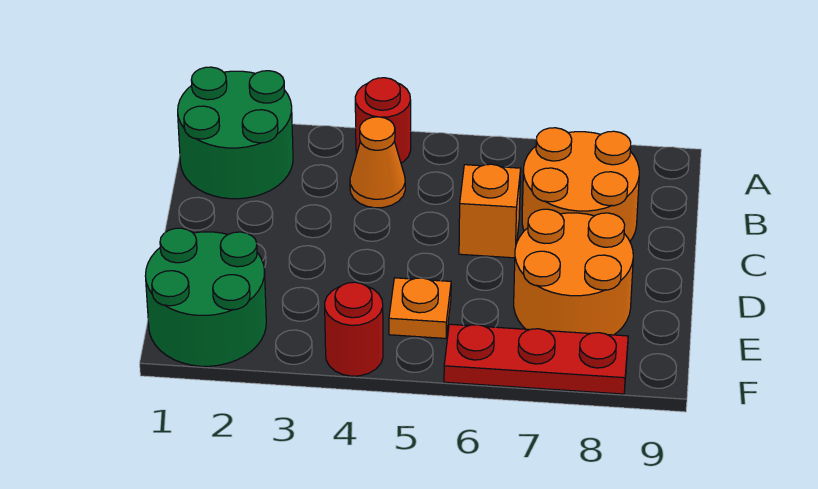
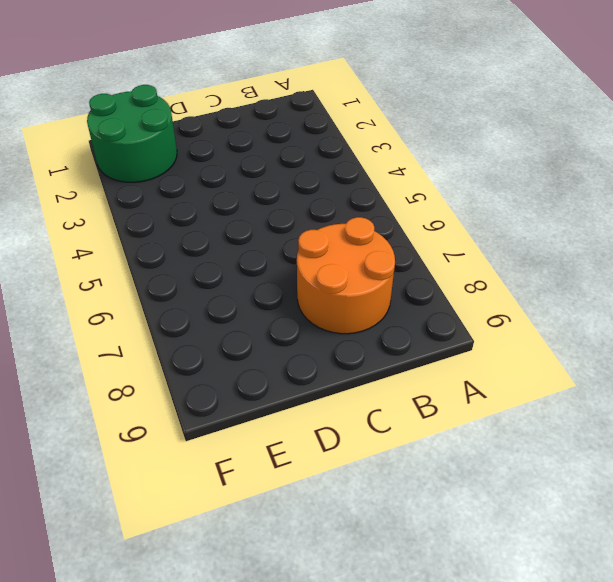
none -> green round brick A1:B2 level 1
none -> red round brick A4 level 1

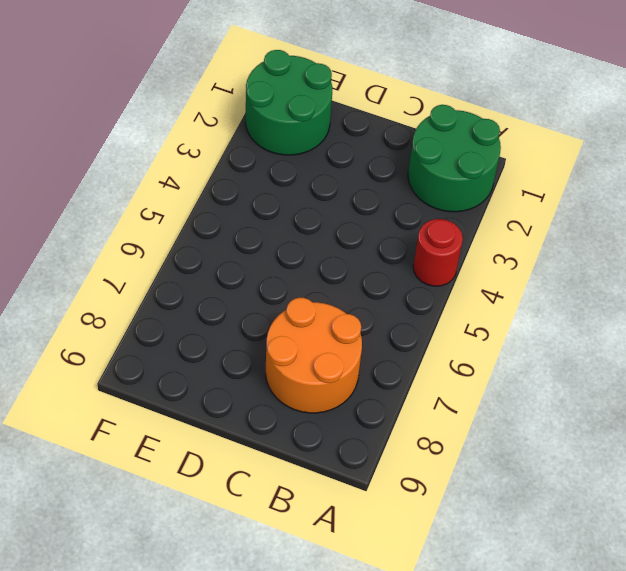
none -> orange cone B4 level 1
none -> orange brick C6 level 1

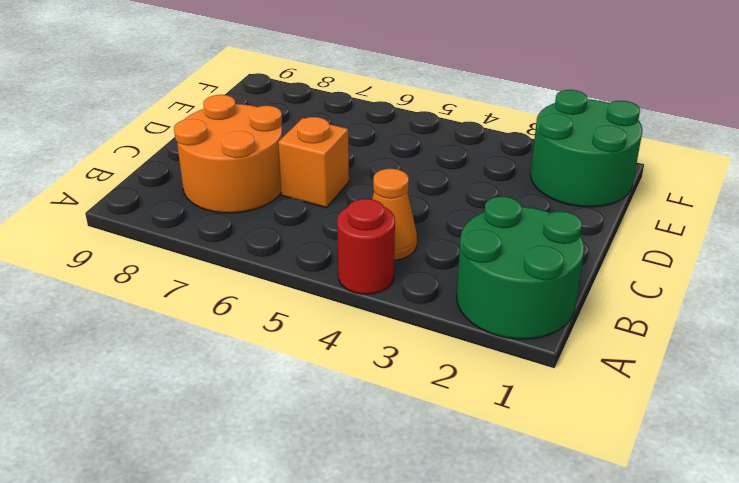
none -> orange round brick D7:E8 level 1
none -> orange plate E5 level 1

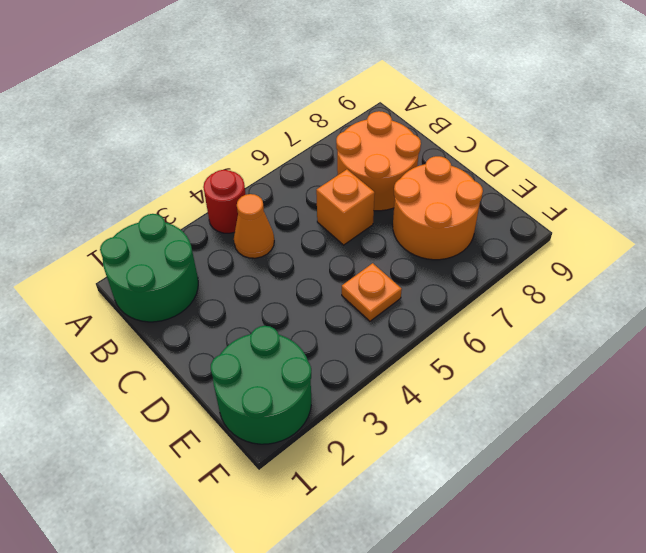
none -> red round brick F4 level 1
none -> red plate F6:F8 level 1

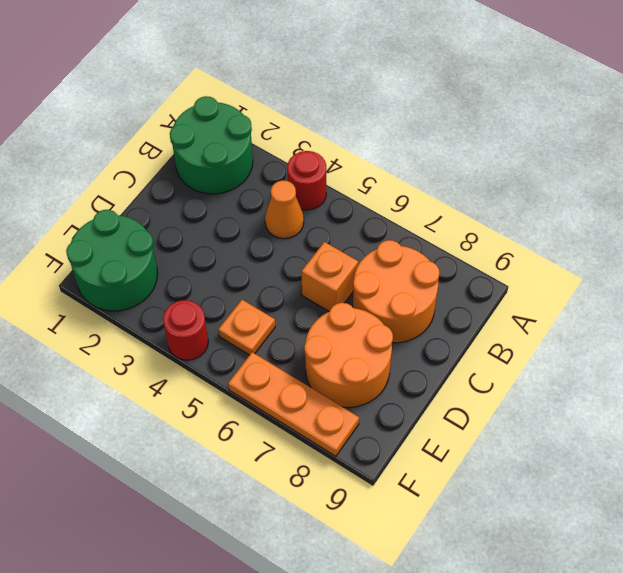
orange plate F6:F8 level 1 -> red plate F6:F8 level 1

